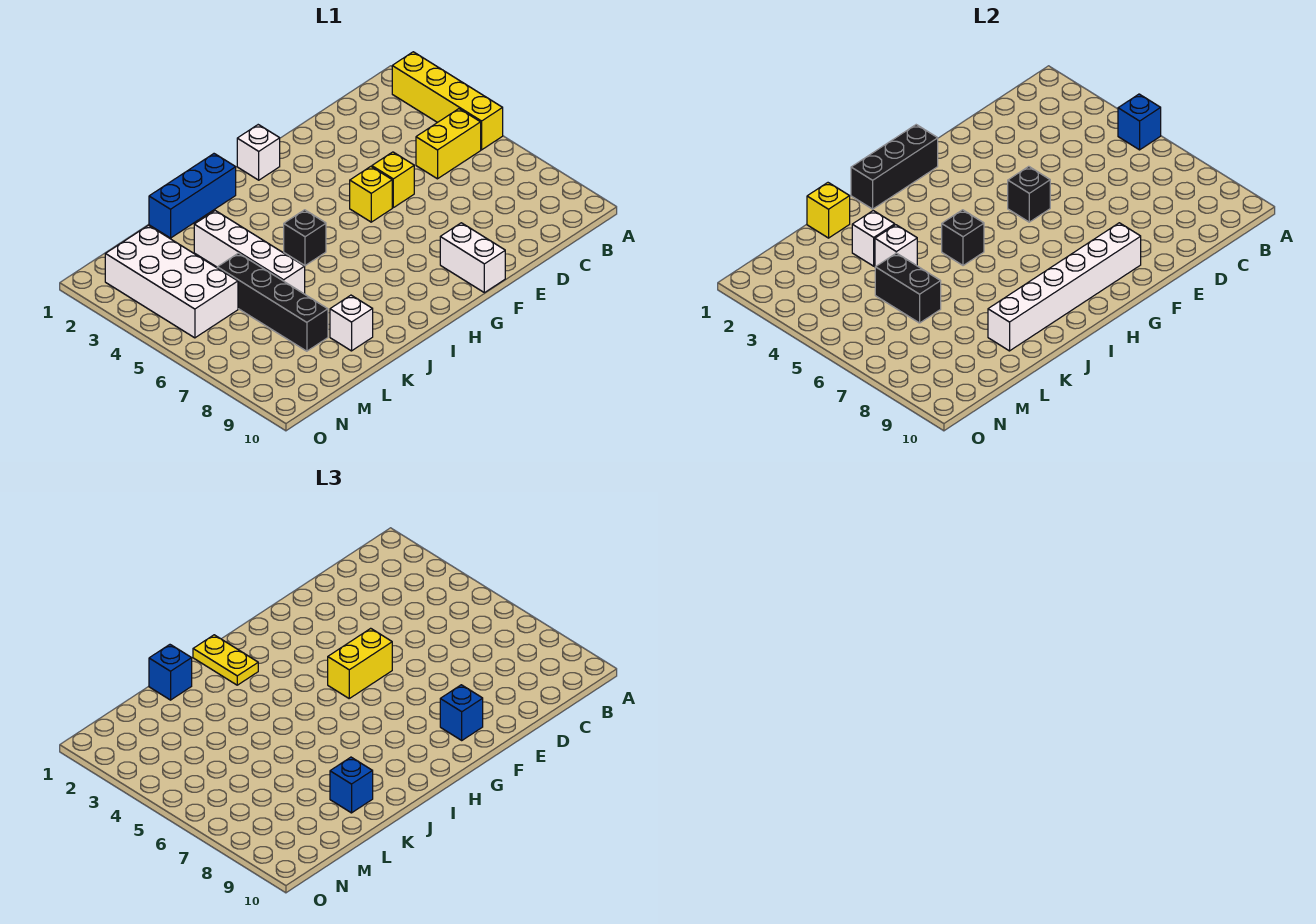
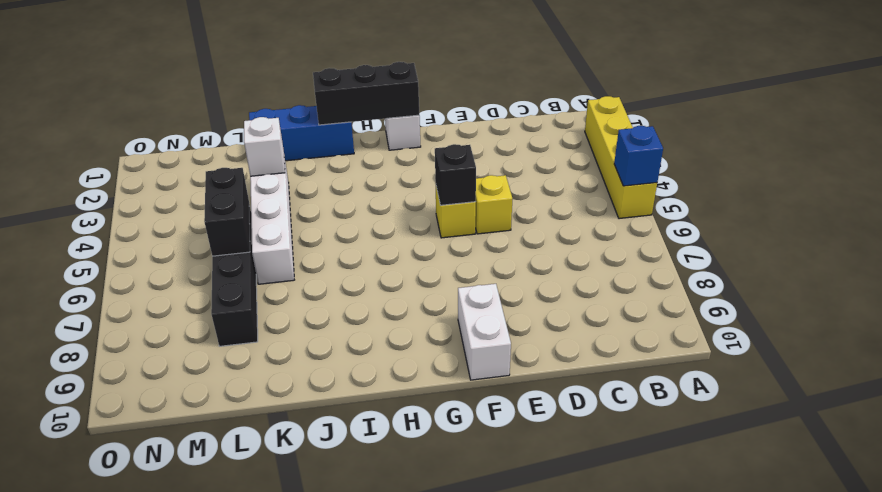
none -> yellow brick B5:C5 level 1
none -> black brick I5 level 1
none -> white brick K9 level 1

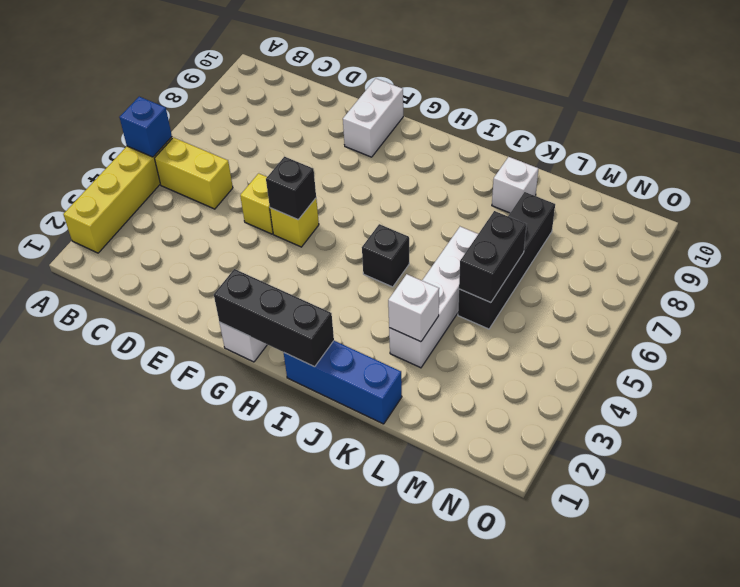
none -> white brick M2:N5 level 1
none -> white brick F9:K9 level 2
none -> black brick I5 level 2

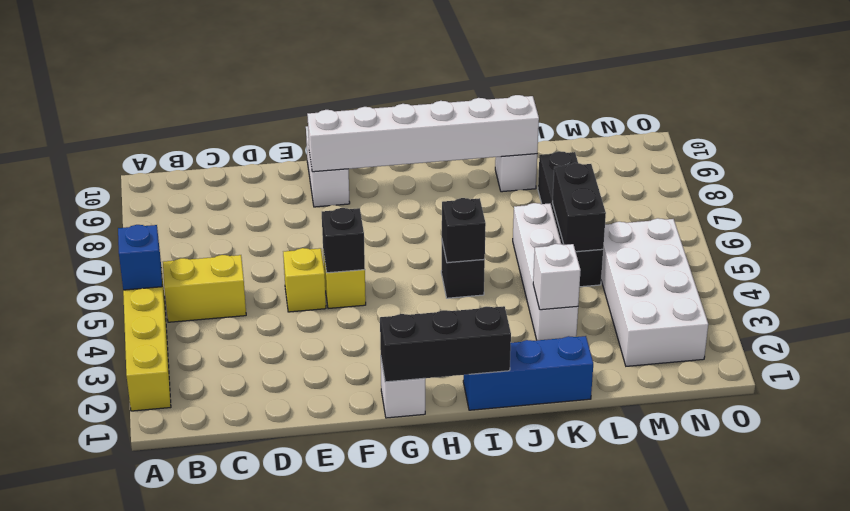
none -> yellow brick K1 level 2
none -> white brick K4 level 2
none -> yellow brick F5:G5 level 3

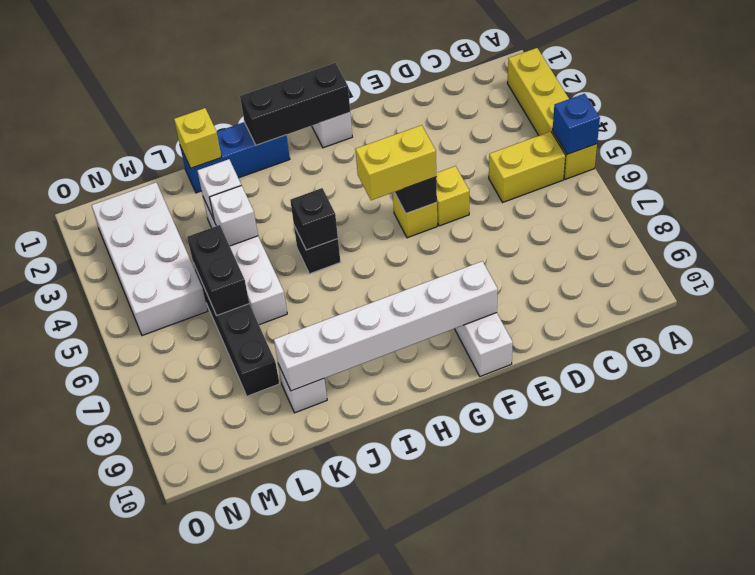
none -> blue brick F9 level 3
none -> yellow plate I1:I2 level 3
none -> blue brick K1 level 3

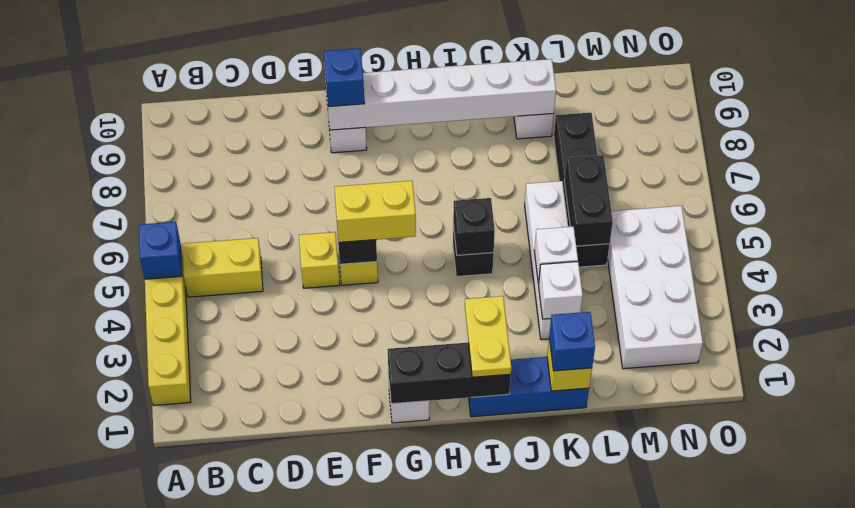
none -> blue brick K9 level 3

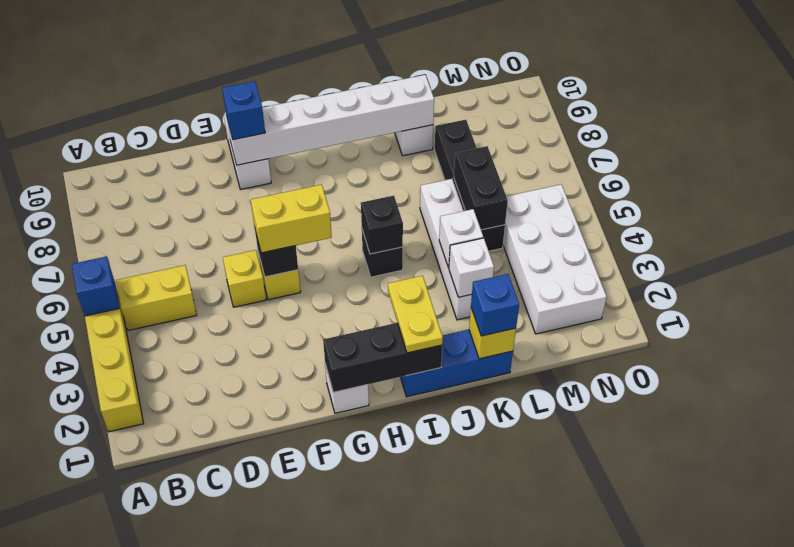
none -> blue brick K9 level 3

